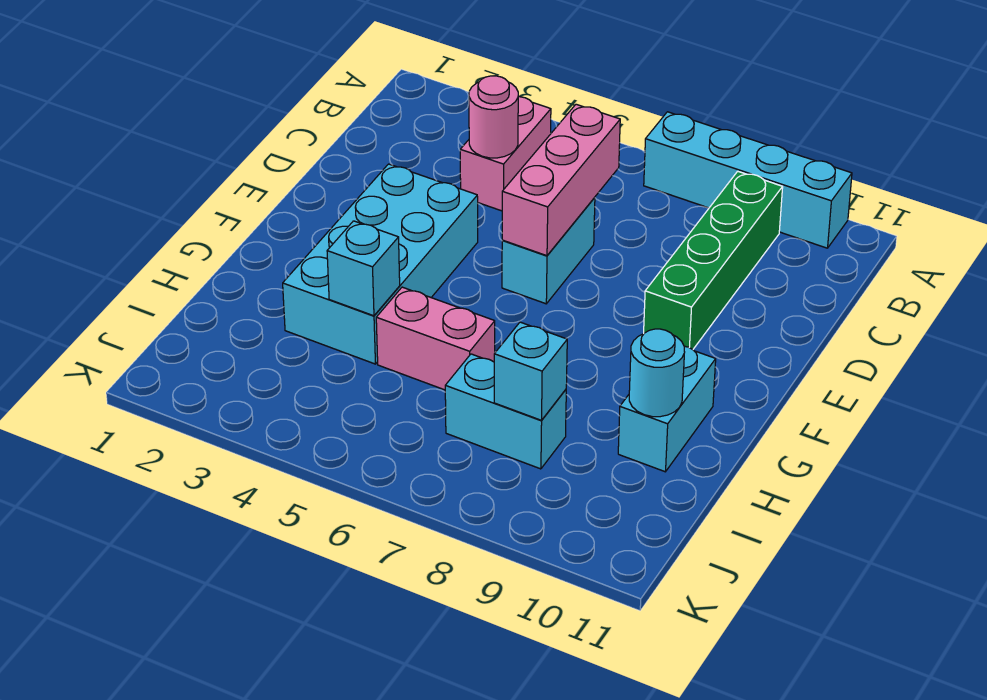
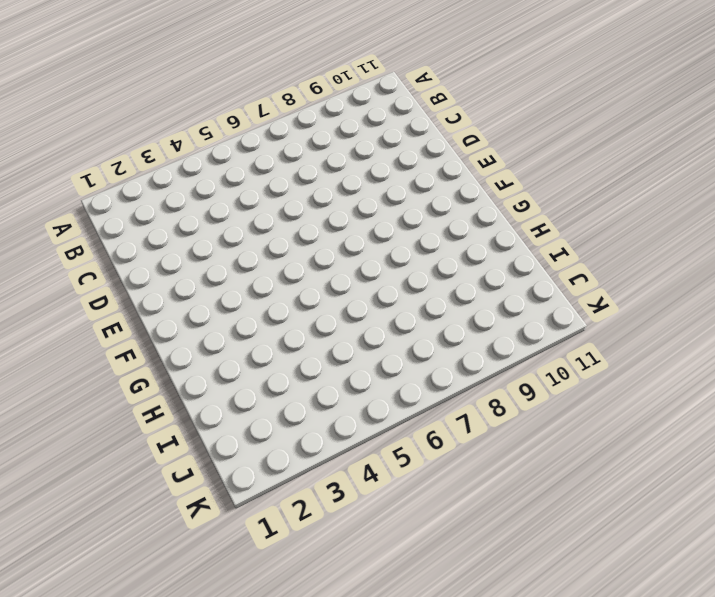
none -> cyan brick A7:A10 level 1
none -> pink brick B4:C4 level 1
none -> green brick B9:E9 level 1

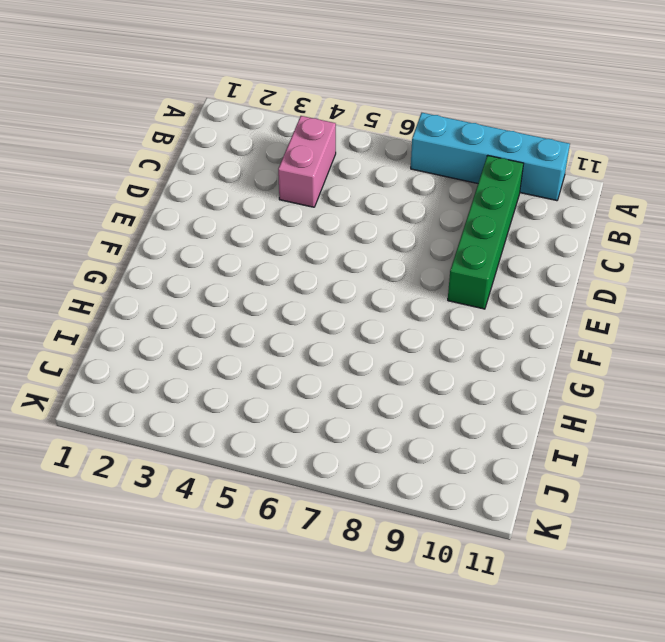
none -> cyan brick D6:E6 level 1
none -> cyan brick E3:H4 level 1
none -> cyan brick G10:H10 level 1

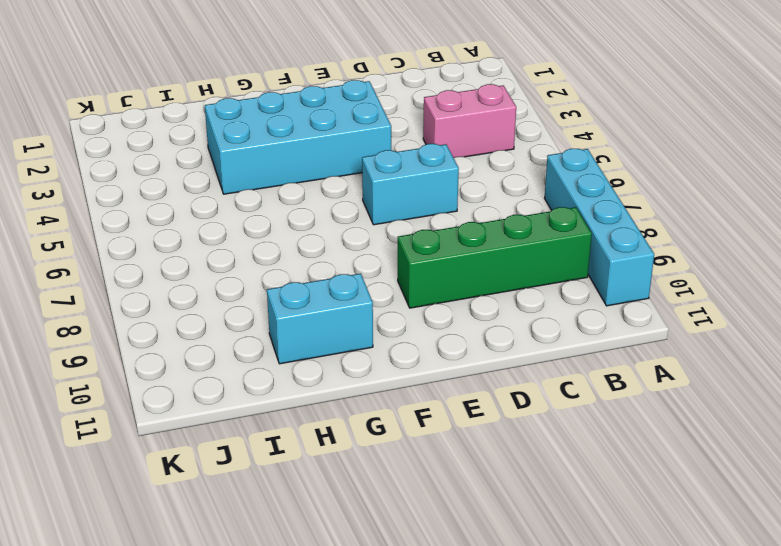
none -> pink brick H5:H6 level 1
none -> cyan brick I7:I8 level 1
none -> pink round brick C4 level 2

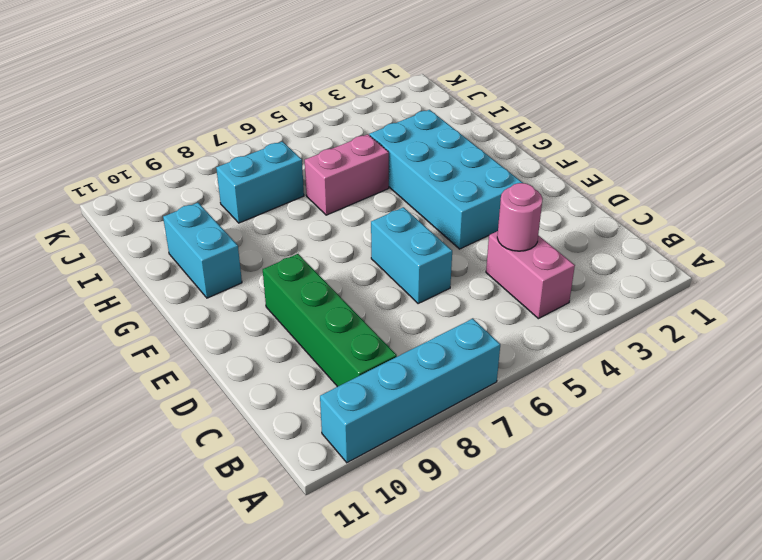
none -> pink brick C6:E6 level 2
none -> cyan brick H4 level 2
none -> cyan round brick H10 level 2

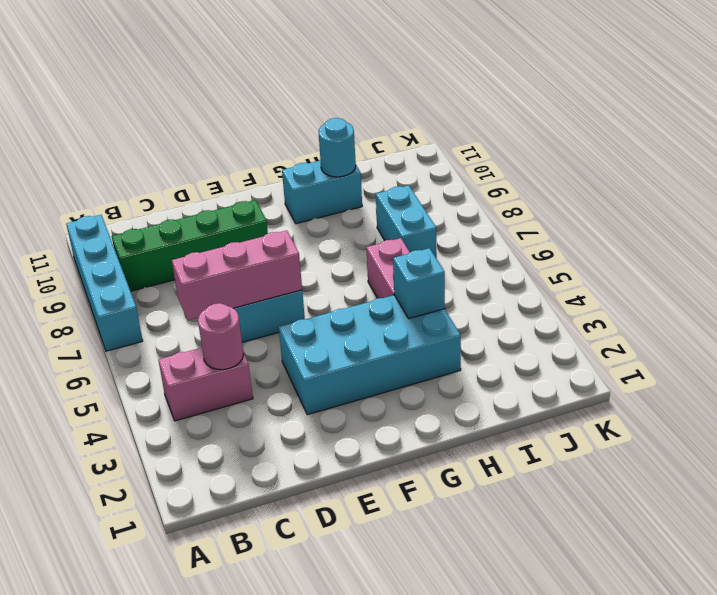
none -> cyan brick I8 level 2

